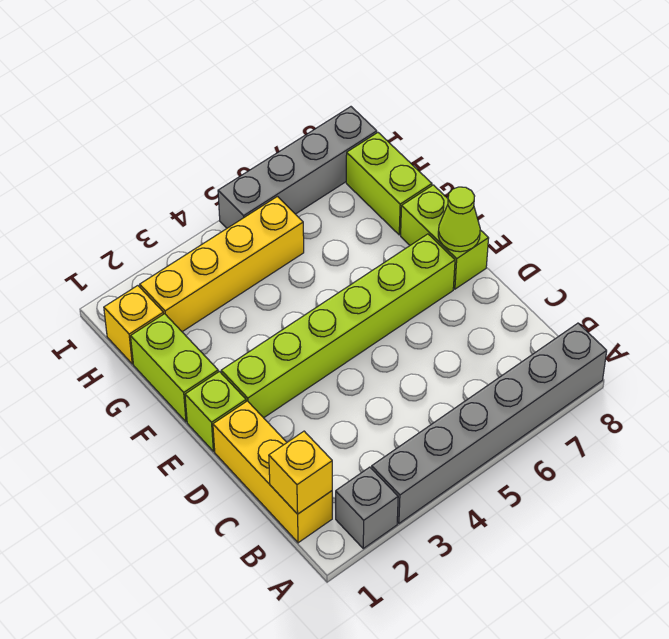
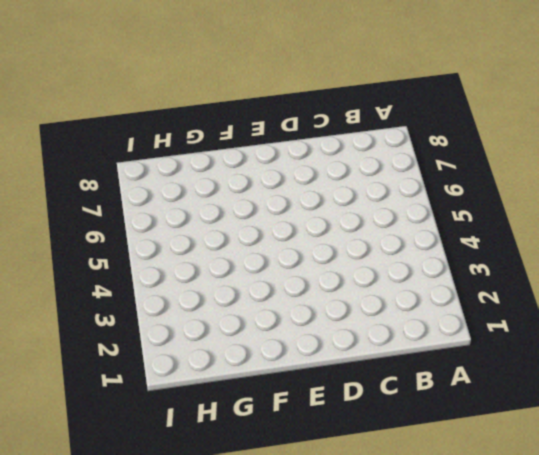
none -> grey brick A2 level 1
none -> grey brick A3:A8 level 1
none -> yellow brick B1:D1 level 1

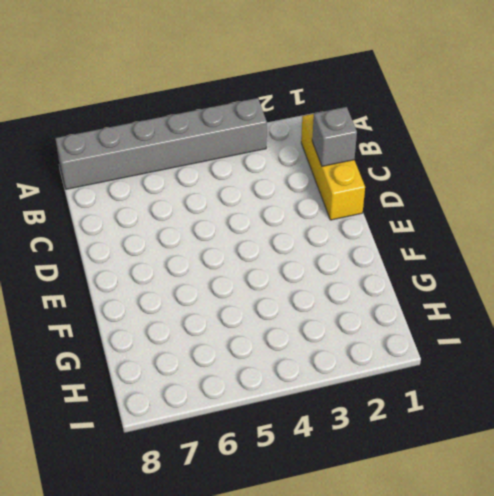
grey brick C1 level 2 -> grey brick A2 level 1
none -> lime brick E1 level 1
none -> lime brick E2:E7 level 1
none -> lime brick E8:F8 level 1

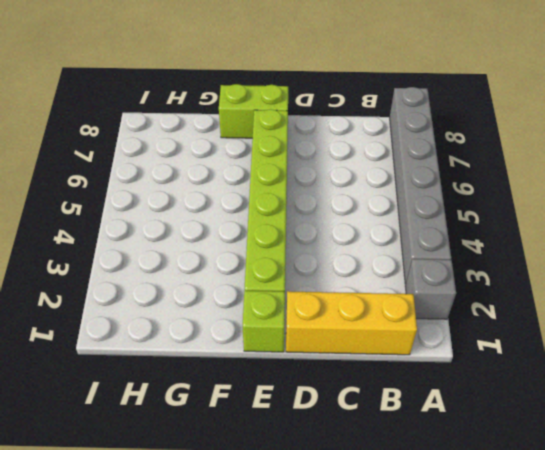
none -> lime brick F1:G1 level 1
none -> lime brick G8:H8 level 1
none -> yellow brick H1 level 1

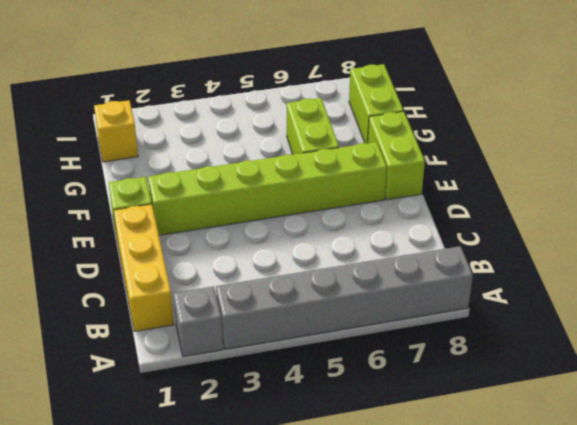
lime brick F6:G6 level 1 -> lime brick F1:G1 level 1
none -> yellow brick H2:H5 level 1
none -> grey brick I5:I8 level 1
none -> yellow brick B1 level 2

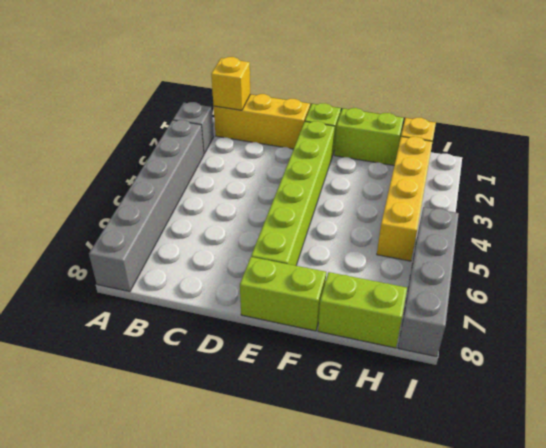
none -> lime cone E8 level 2

